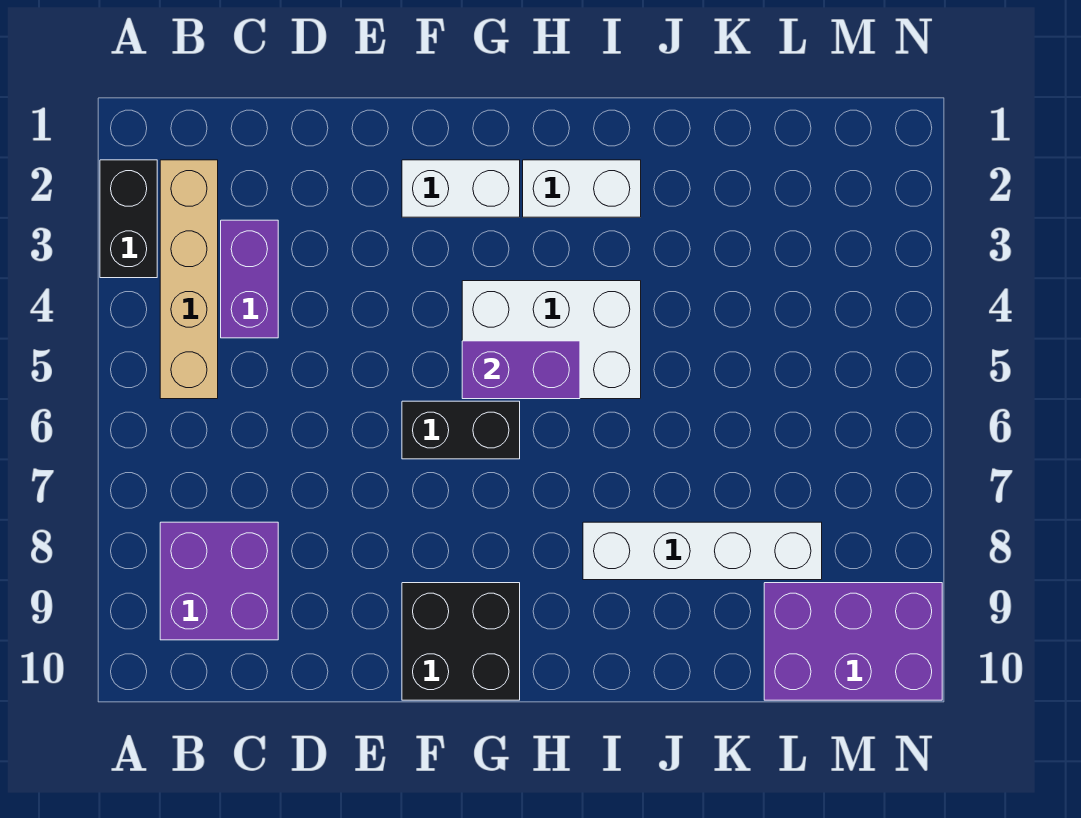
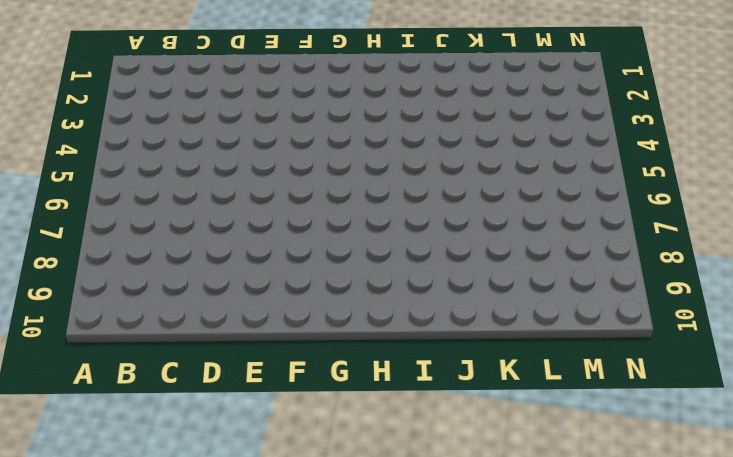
none -> black brick A2:A3 level 1
none -> tan brick B2:B5 level 1
none -> purple brick B8:C9 level 1

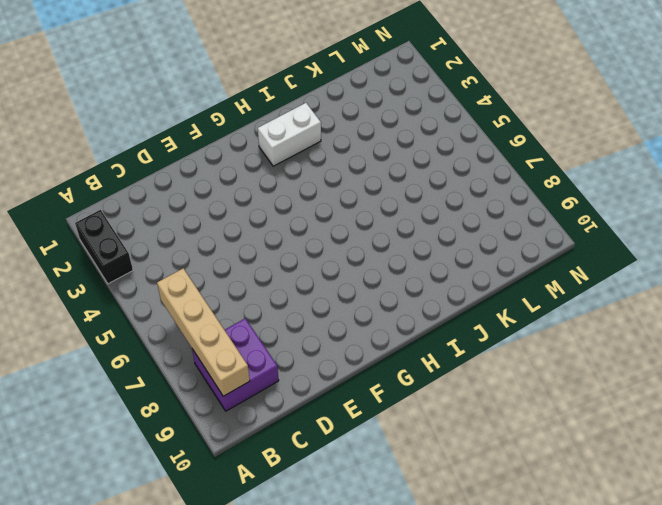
tan brick B6:B9 level 2 -> tan brick B2:B5 level 1
none -> purple brick C3:C4 level 1
none -> white brick F2:G2 level 1
none -> black brick F6:G6 level 1

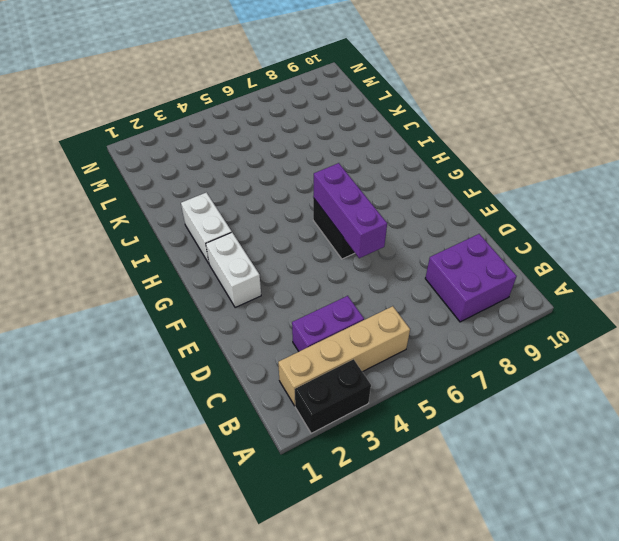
purple brick E6:G6 level 2 -> none
none -> black brick F9:G10 level 1
none -> white brick G4:I5 level 1
none -> white brick I8:L8 level 1

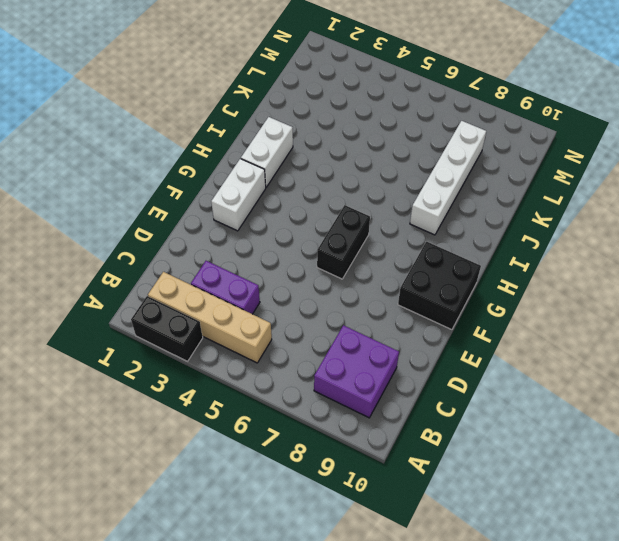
none -> white brick G4:I5 level 1
none -> purple brick L9:N10 level 1
none -> purple brick G5:H5 level 2

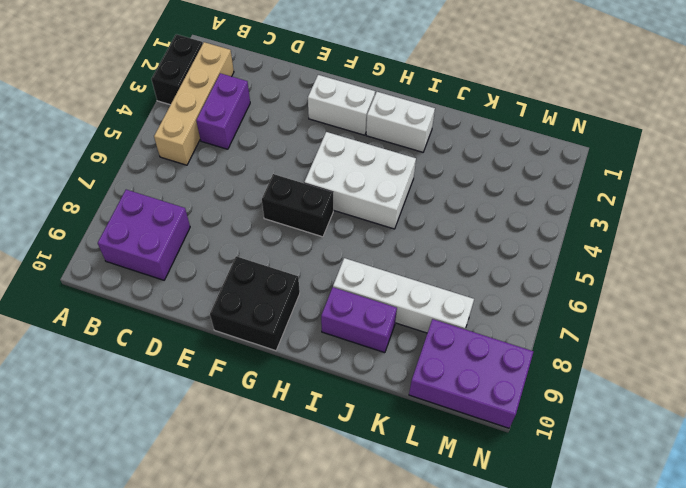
purple brick I9:J9 level 1 -> purple brick G5:H5 level 2

